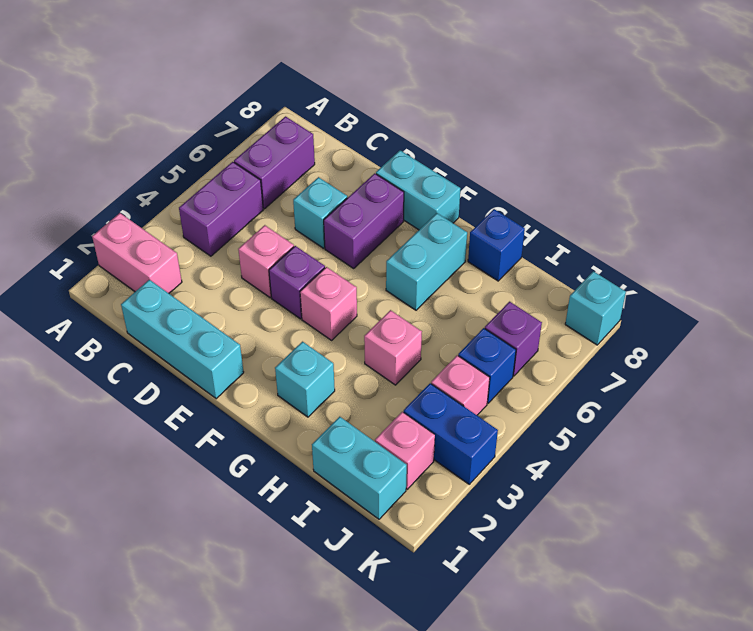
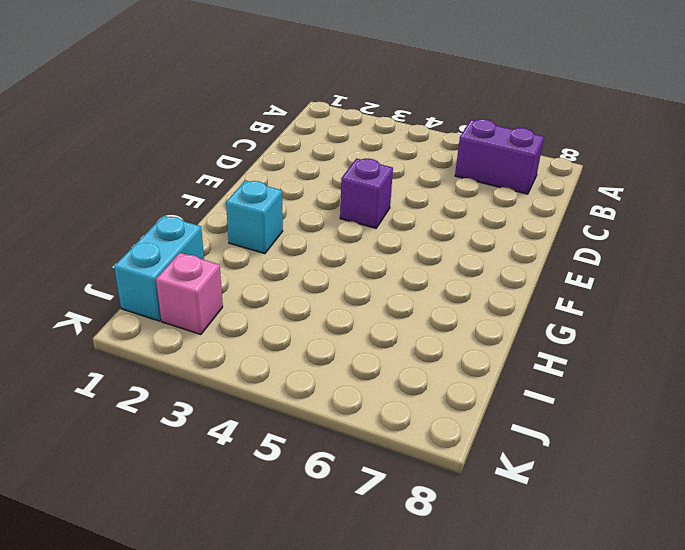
none -> pink brick A2:B2 level 1
none -> purple brick B4:B5 level 1
none -> cyan brick C1:E1 level 1

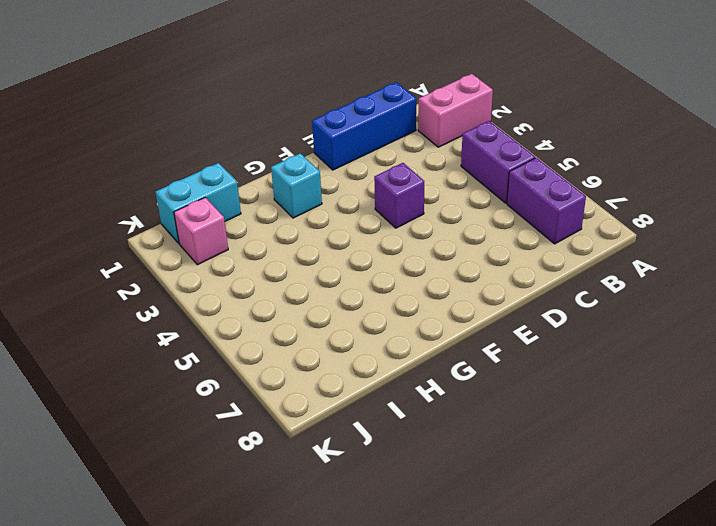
blue brick C1:E1 level 1 -> cyan brick C1:E1 level 1
none -> pink brick D4 level 1
none -> cyan brick D6 level 1
none -> purple brick E6:E7 level 1

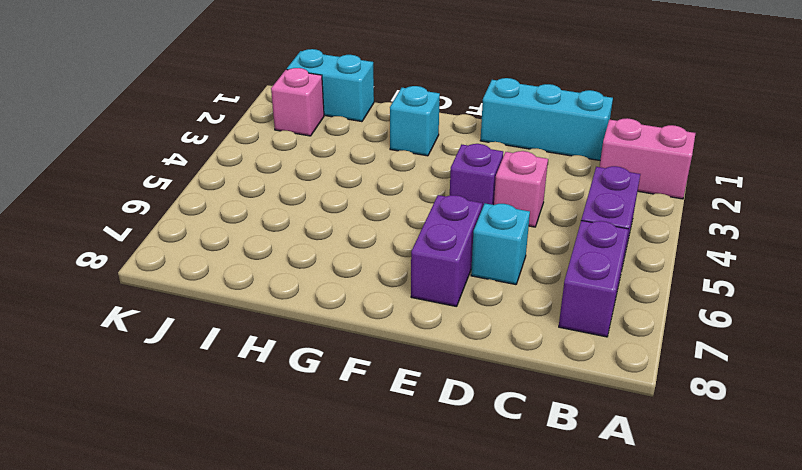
none -> cyan brick E8:F8 level 1
none -> pink brick F4 level 1
none -> cyan brick G6:G7 level 1

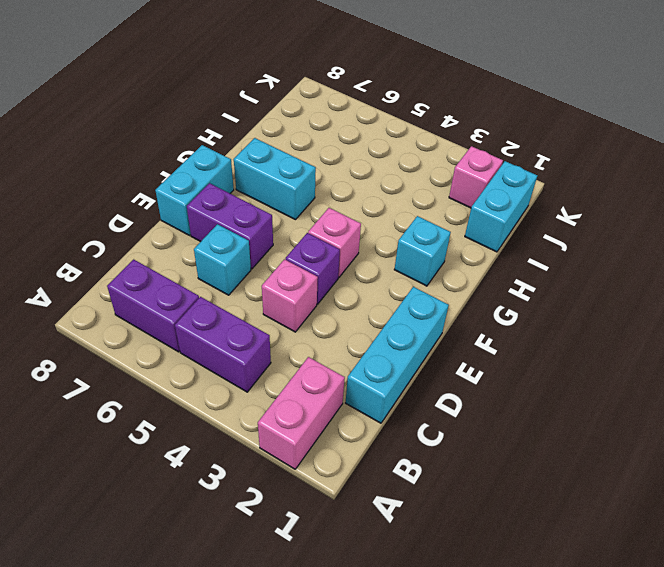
none -> pink brick H4 level 1
none -> blue brick H8 level 1
none -> blue brick J3:K3 level 1

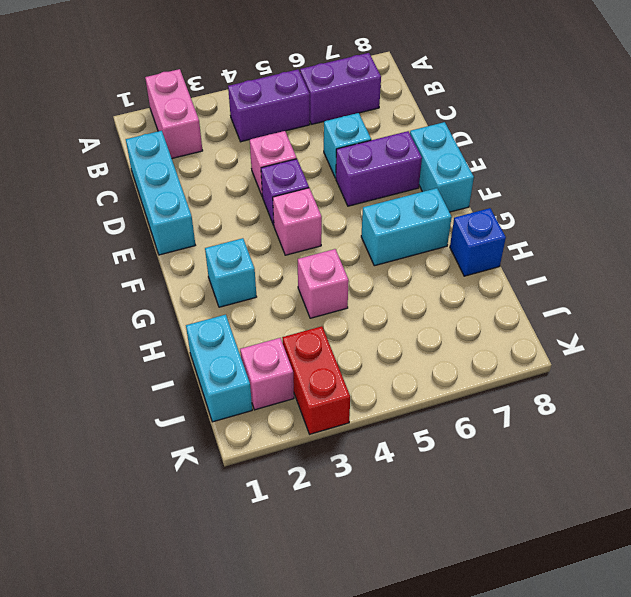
red brick J3:K3 level 1 -> blue brick J3:K3 level 1
none -> pink brick J4 level 1
none -> blue brick J5 level 1
none -> purple brick J6 level 1

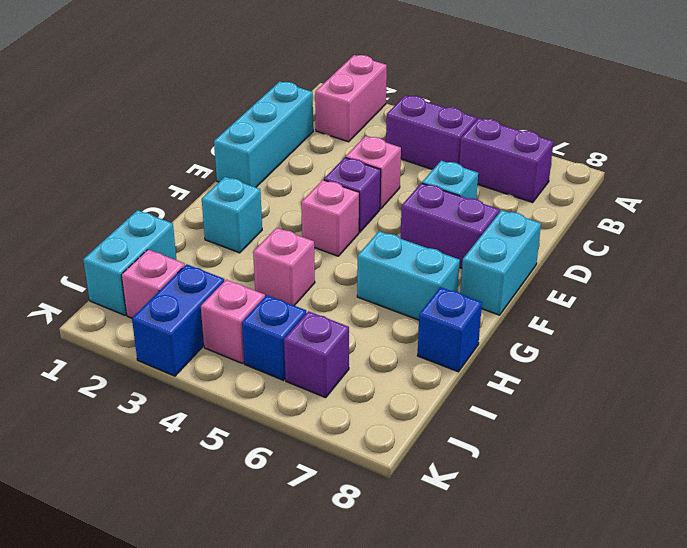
none -> cyan brick K8 level 1

